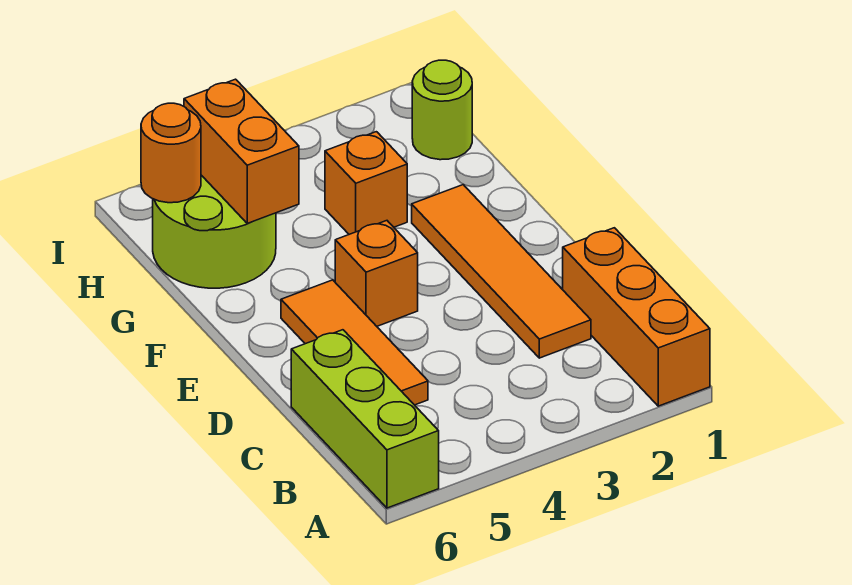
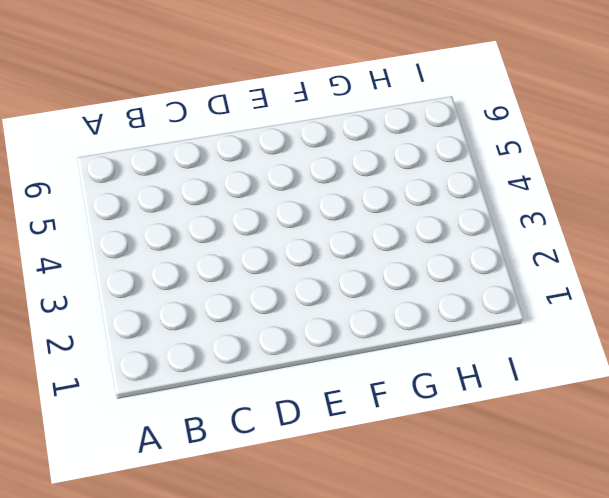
none -> orange brick A1:C1 level 1
none -> lime brick A6:C6 level 1

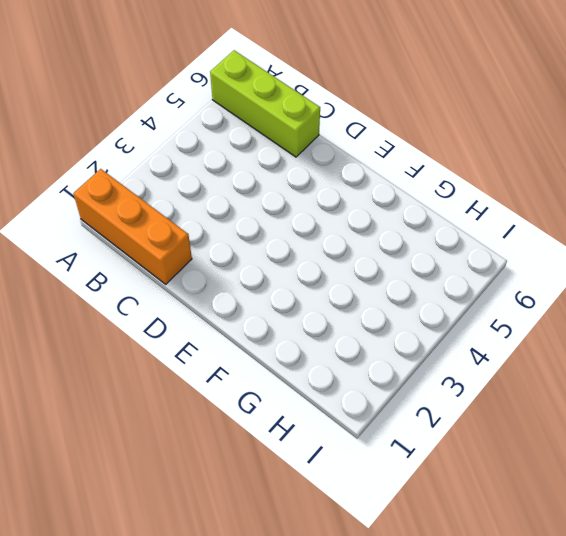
none -> orange tile C2:F2 level 1
none -> orange tile C5:E5 level 1

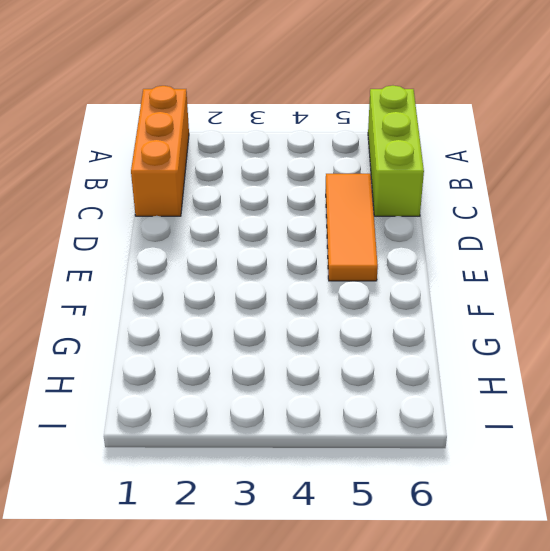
none -> orange tile C2:F2 level 1
none -> orange brick E4 level 1

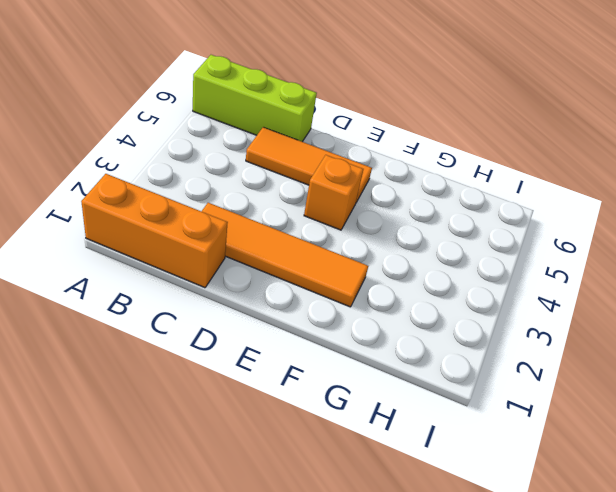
none -> orange brick G3 level 1
none -> lime round brick G5:H6 level 1

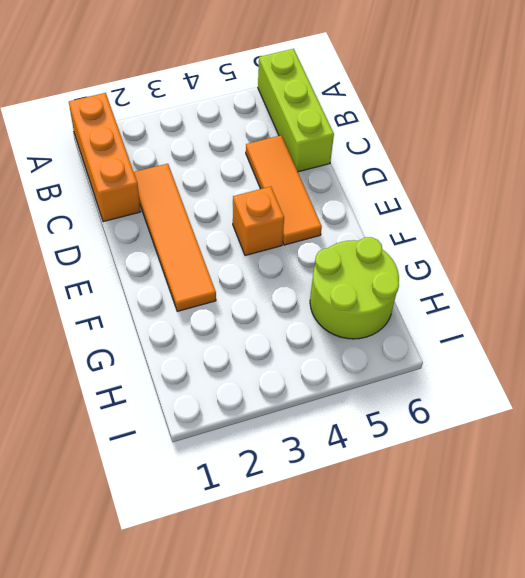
none -> orange brick G3 level 1
none -> lime round brick H1 level 1

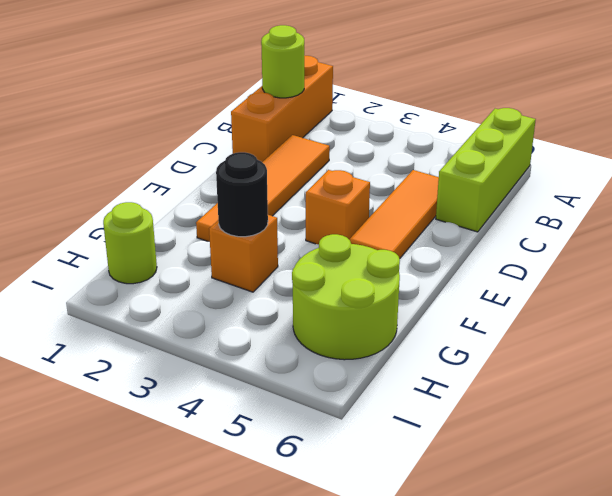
lime round brick B1 level 2 -> none
black round brick G3 level 2 -> none
none -> orange brick G5:H5 level 2
none -> orange round brick H6 level 2

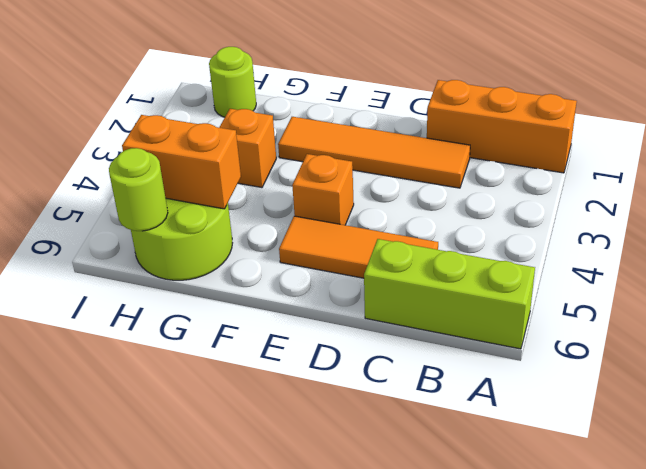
lime round brick H6 level 2 -> orange round brick H6 level 2

